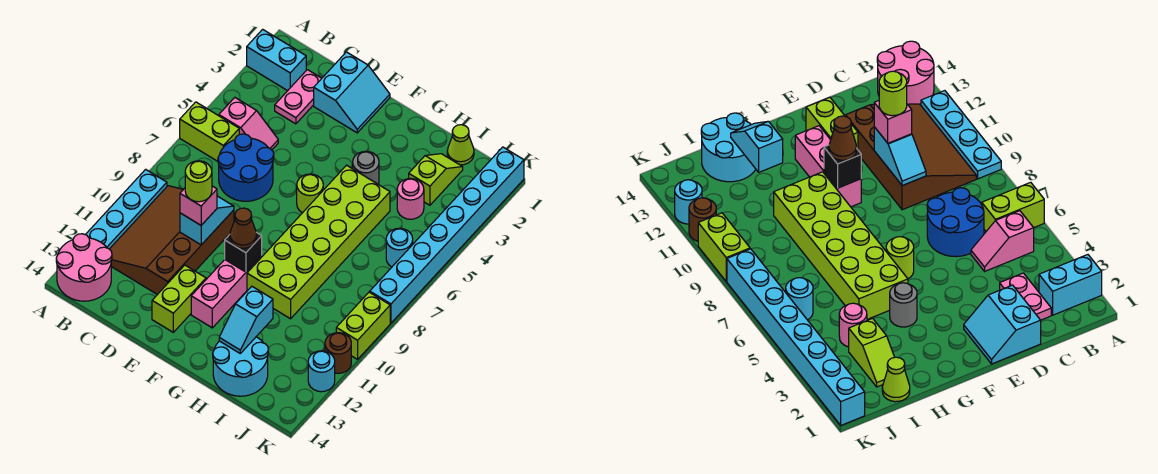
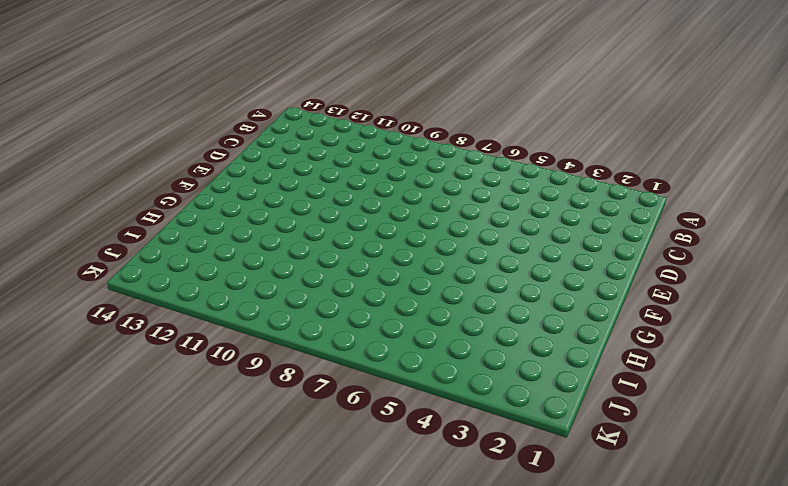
none -> cyan brick A2:B2 level 1
none -> lime brick A6:B6 level 1
none -> cyan plate A9:A12 level 1

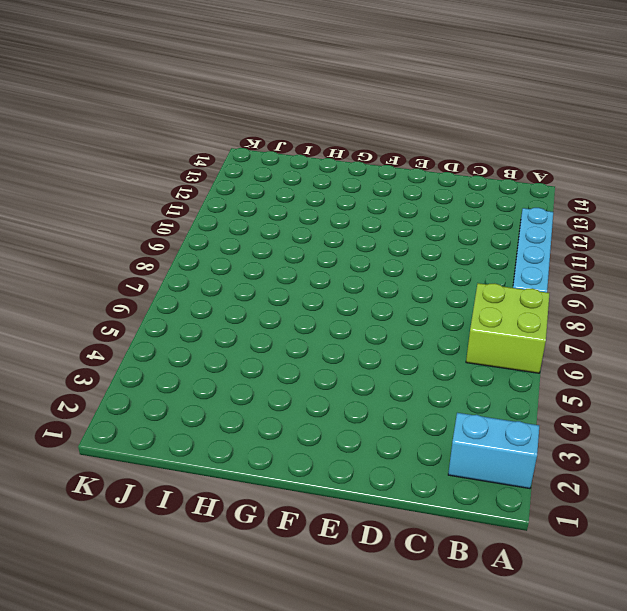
lime brick A6:B7 level 1 -> lime brick A6:B6 level 1
none -> pink round brick A13:B14 level 1
none -> pink slope B5:C5 level 1 top B
none -> brown slope B9:D12 level 1 top D

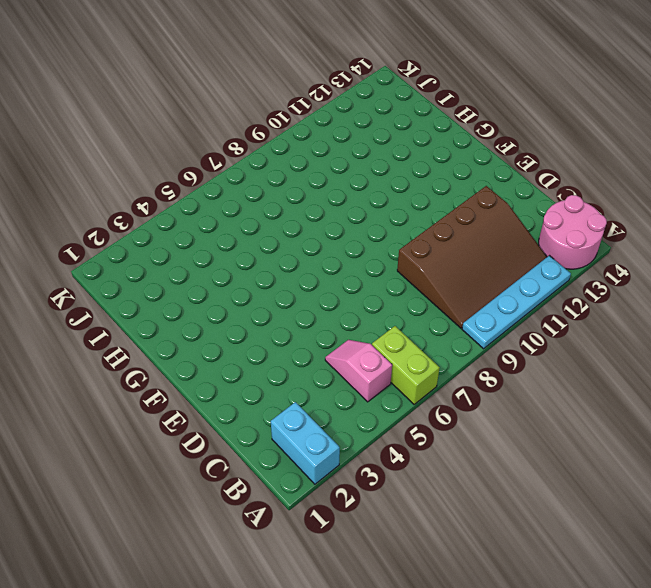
none -> pink plate C2:C3 level 1
none -> blue round brick C6:D7 level 1
none -> cyan slope D1:E2 level 1 top D

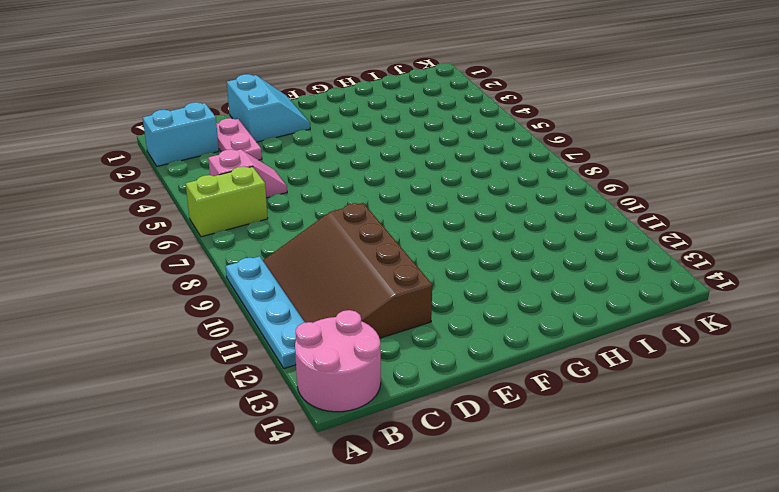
none -> blue round brick C6:D7 level 1
none -> lime brick E12:E13 level 1
none -> lime round brick F6 level 1

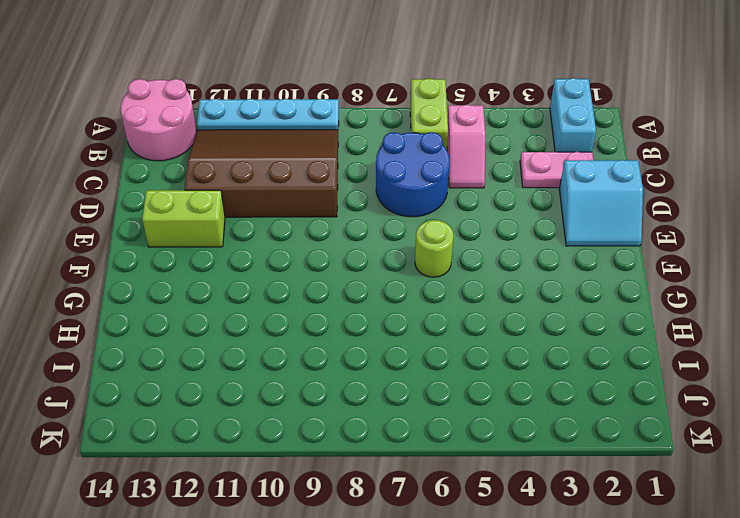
none -> pink brick F10:F12 level 1
none -> grey round brick G4 level 1
none -> lime brick G5:H10 level 1

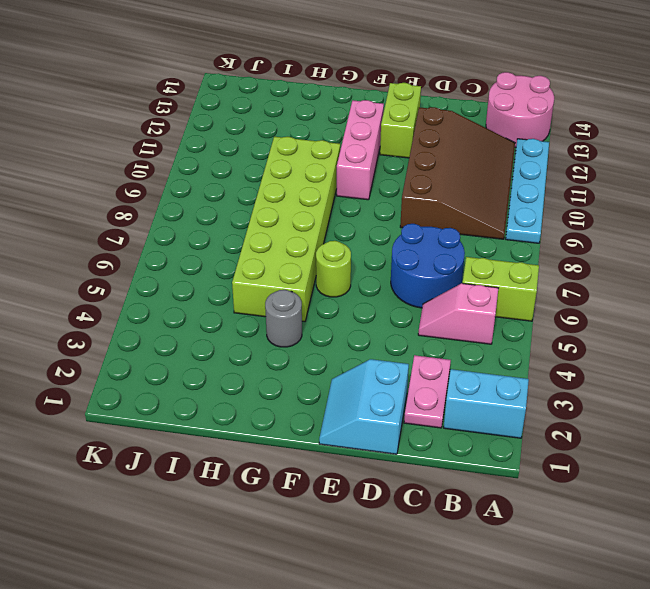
none -> cyan round brick H13:I14 level 1
none -> lime cone I1 level 1
none -> lime slope I2:I3 level 1 top 3

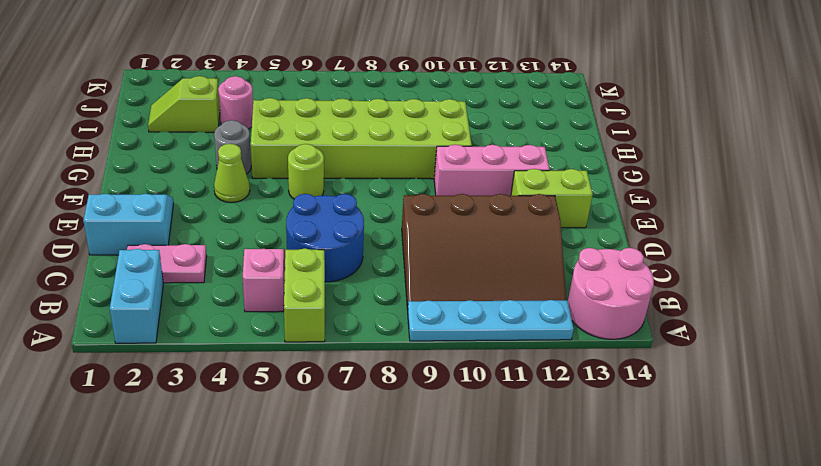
lime cone F4 level 1 -> lime cone I1 level 1
none -> cyan round brick H13:I14 level 1
none -> cyan round brick J6 level 1
none -> cyan brick K1:K8 level 1

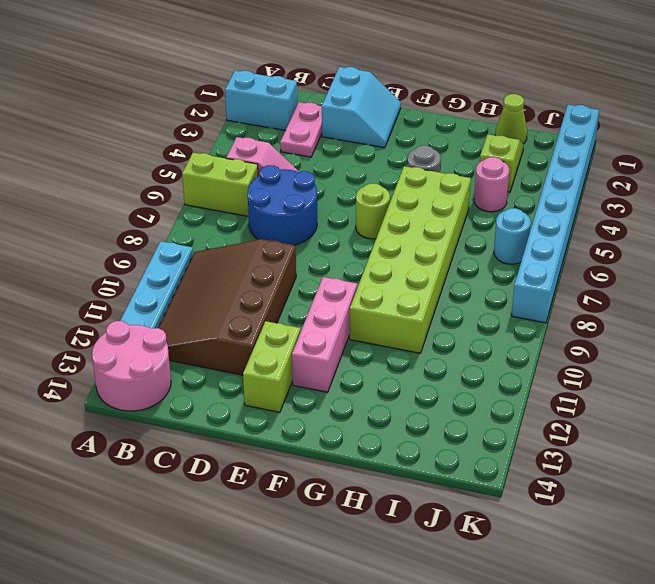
none -> cyan round brick H13:I14 level 1
none -> lime brick K9:K10 level 1
none -> brown round brick K11 level 1

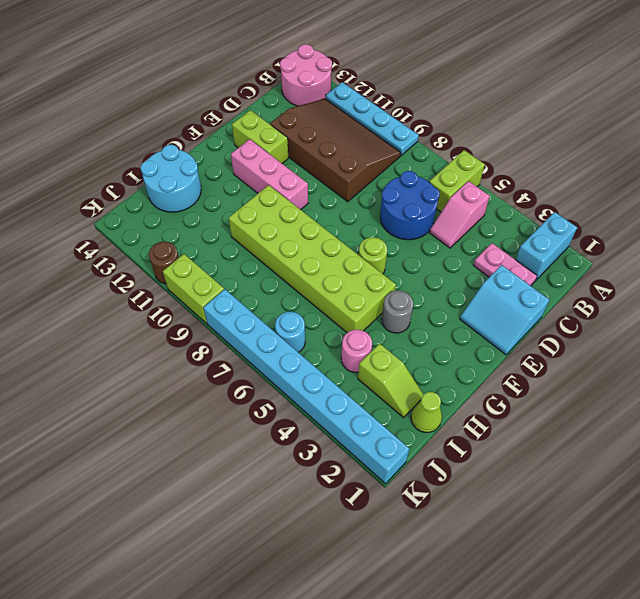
none -> cyan round brick K12 level 1
none -> cyan slope D9:D10 level 2 top 10
none -> black brick F10 level 2

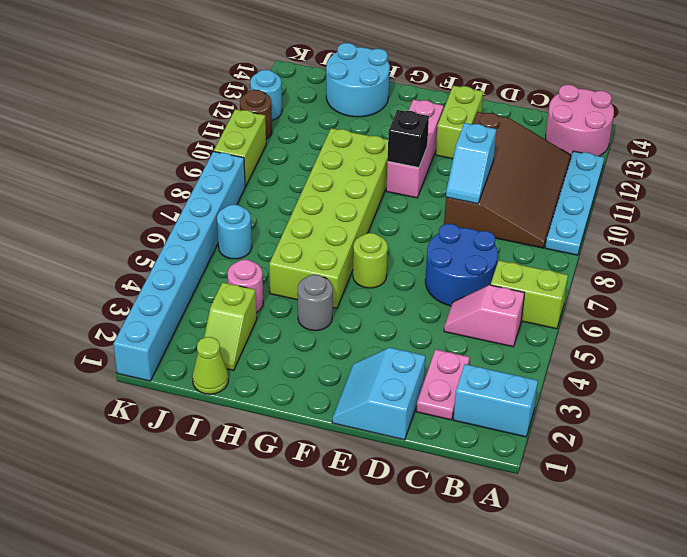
none -> cyan slope H12:H13 level 2 top 12
none -> pink brick D10 level 3
none -> brown cone F10 level 3

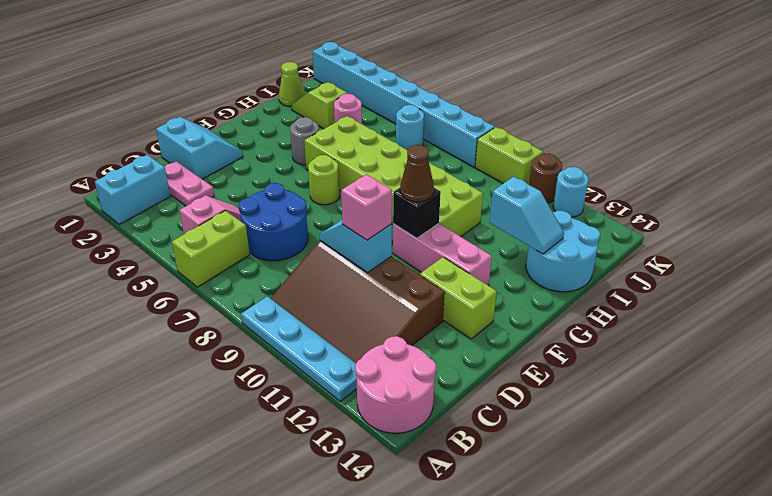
none -> lime round brick D10 level 4

